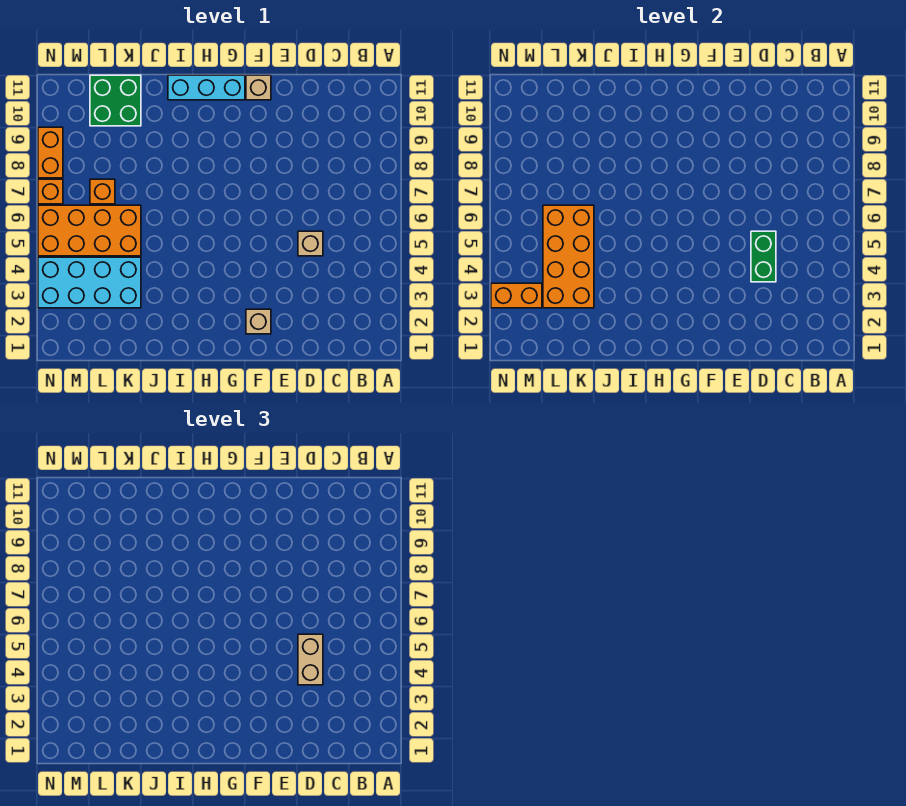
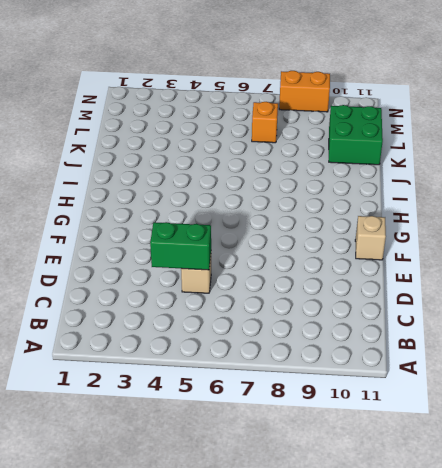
none -> tan brick F2 level 1
none -> cyan brick G11:I11 level 1
none -> cyan brick K3:N4 level 1

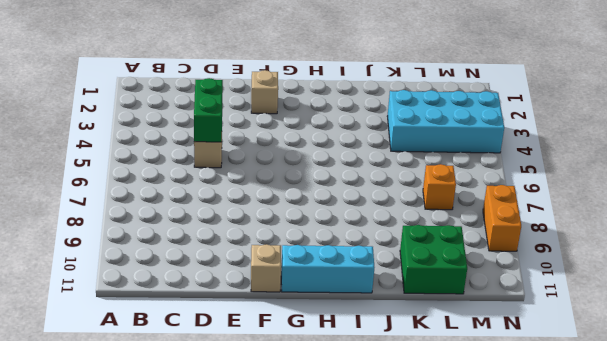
none -> orange brick K5:N6 level 1
none -> orange brick N7 level 1
none -> orange brick K3:L6 level 2

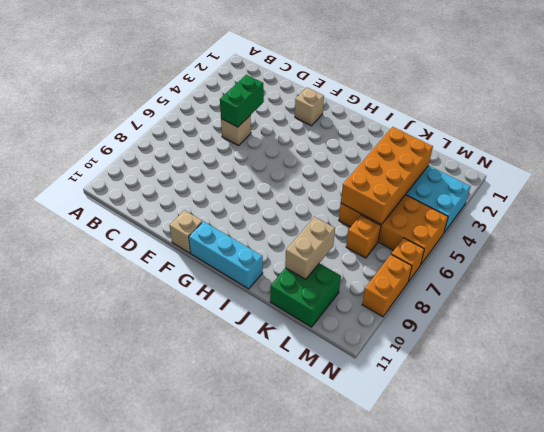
tan brick K9:K10 level 2 -> tan brick D4:D5 level 3
none -> orange brick M3:N3 level 2

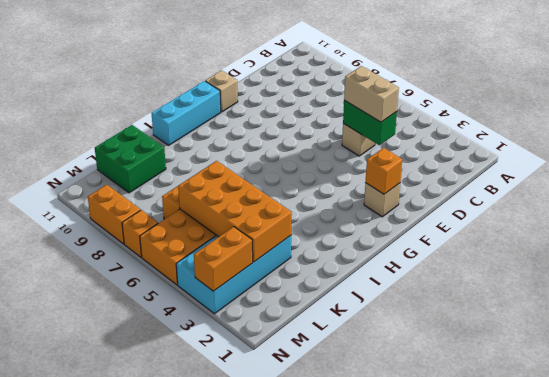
orange brick F2 level 2 -> none

